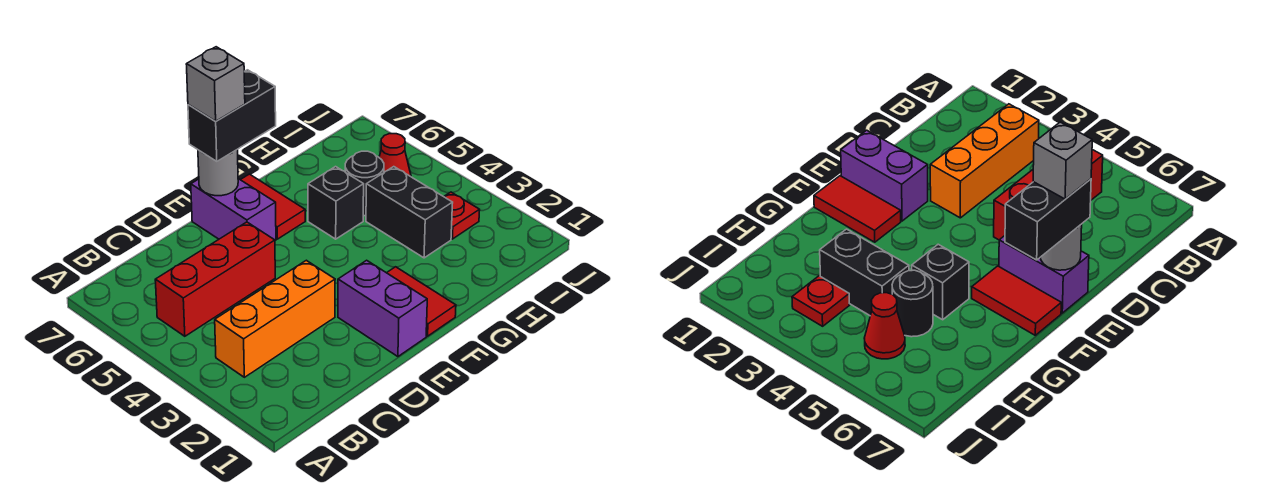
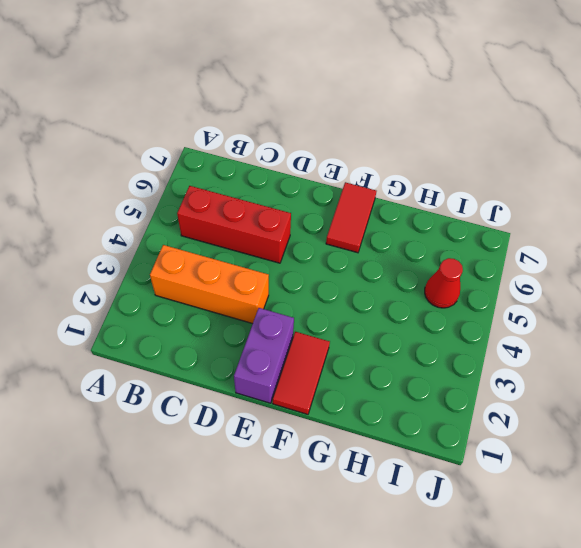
none -> purple brick E6:E7 level 1
none -> black brick G5 level 1
none -> black brick H3:H4 level 1

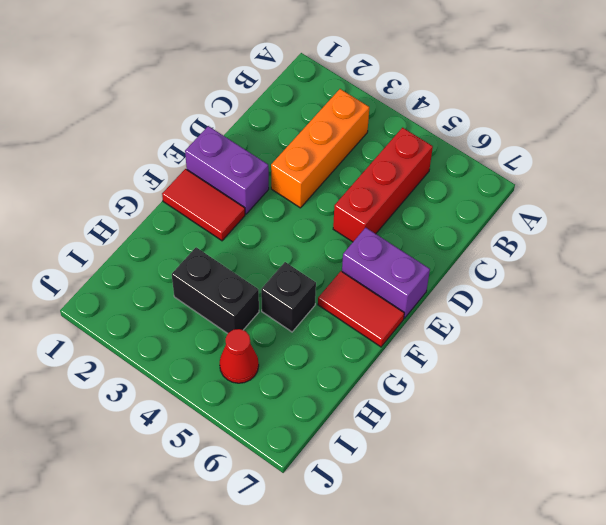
none -> black round brick H5 level 1
none -> red plate I3 level 1
none -> grey round brick E7 level 2

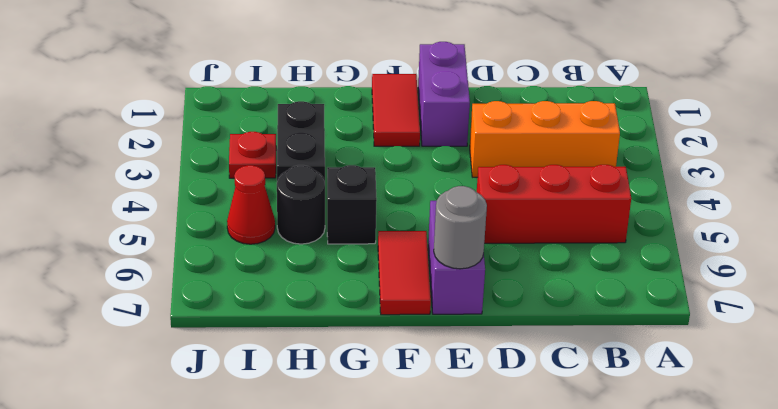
none -> black brick E7:F7 level 3
none -> grey brick E7 level 4

